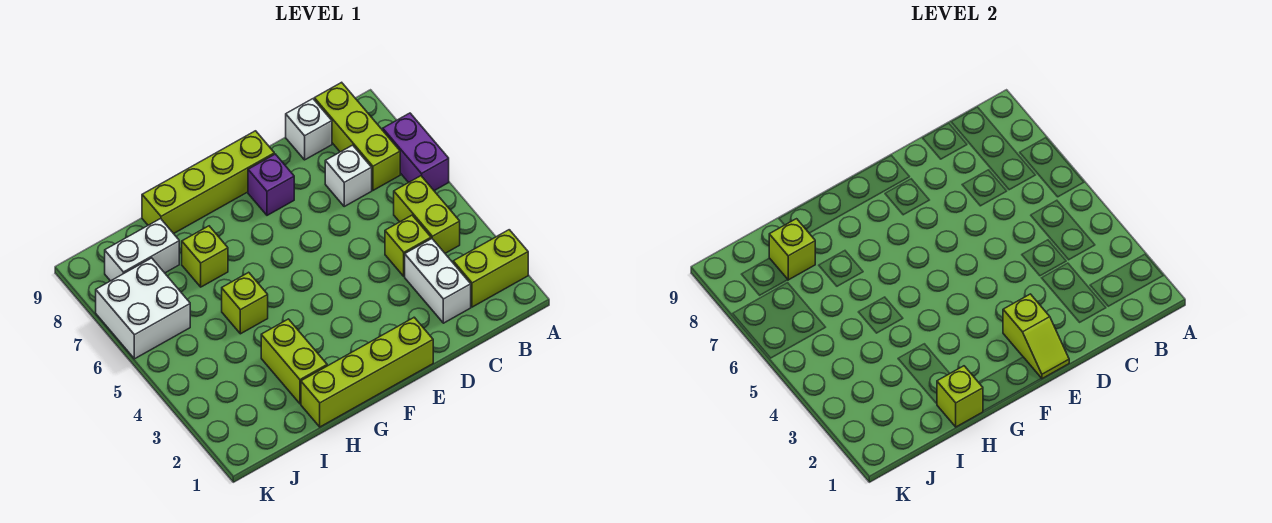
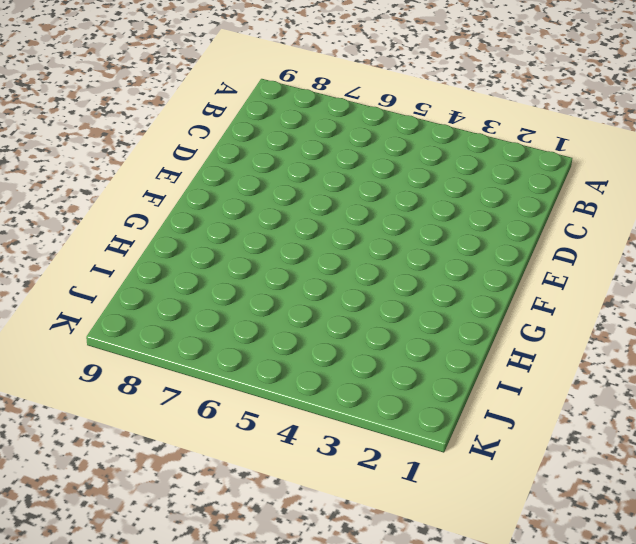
none -> lime brick A2:B2 level 1
none -> purple brick A6:A7 level 1
none -> lime brick B4:B5 level 1

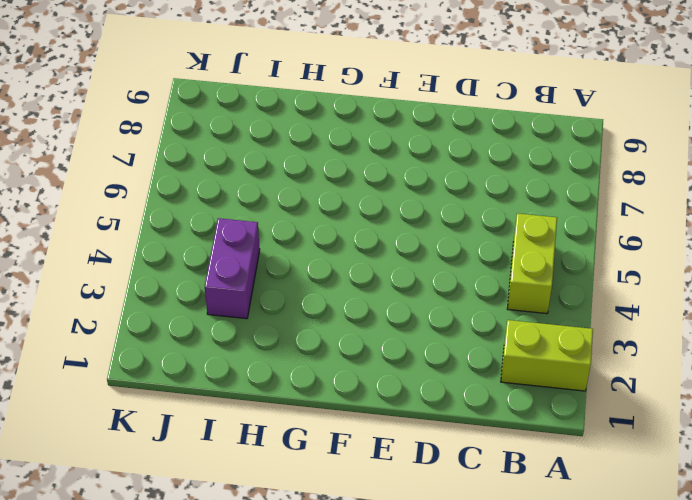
purple brick I3:I4 level 1 -> purple brick A6:A7 level 1
none -> lime brick B7:B9 level 1
none -> white brick C2:C3 level 1
none -> lime brick C4 level 1

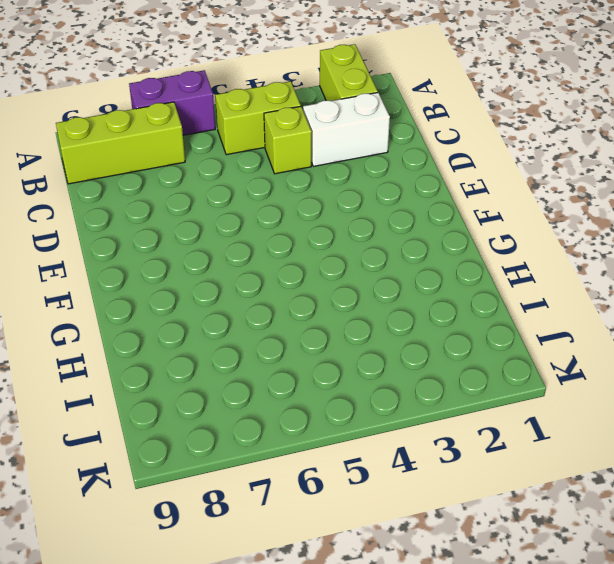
none -> white brick C7 level 1
none -> white brick C9 level 1
none -> lime brick E1:H1 level 1

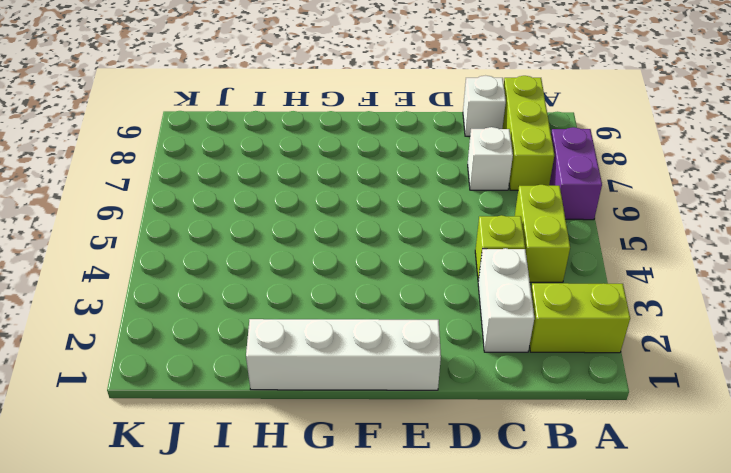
white brick E1:H1 level 1 -> lime brick E1:H1 level 1
none -> purple brick E8 level 1
none -> lime brick E9:H9 level 1
none -> lime brick H2:H3 level 1

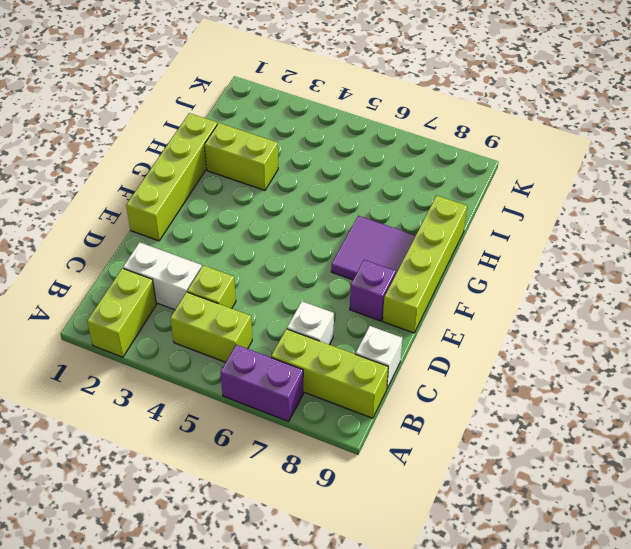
purple tile F7:G8 level 1 -> none
none -> lime brick H5 level 1
none -> lime brick H7 level 1
none -> white brick I8:J8 level 1

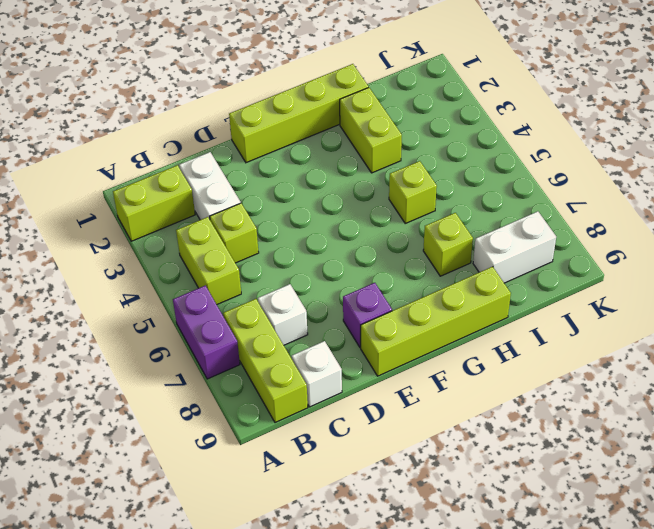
none -> white brick J6:K7 level 1
none -> lime slope E1:E2 level 2 top 2
none -> lime brick H1 level 2

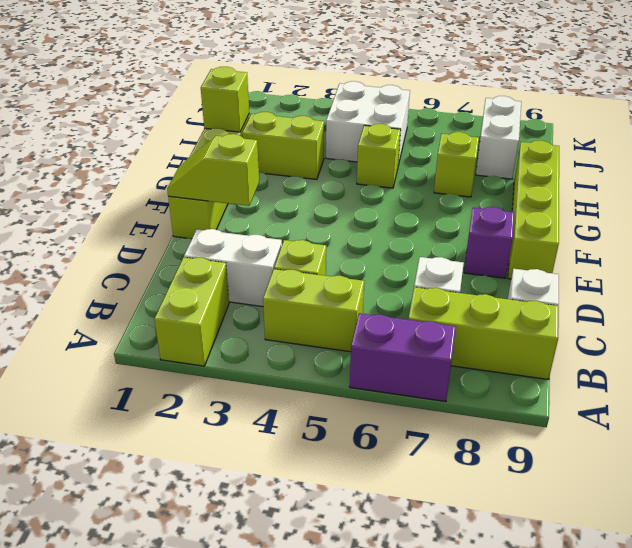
white brick I4:J5 level 1 -> white brick J6:K7 level 1
none -> lime brick I8 level 2

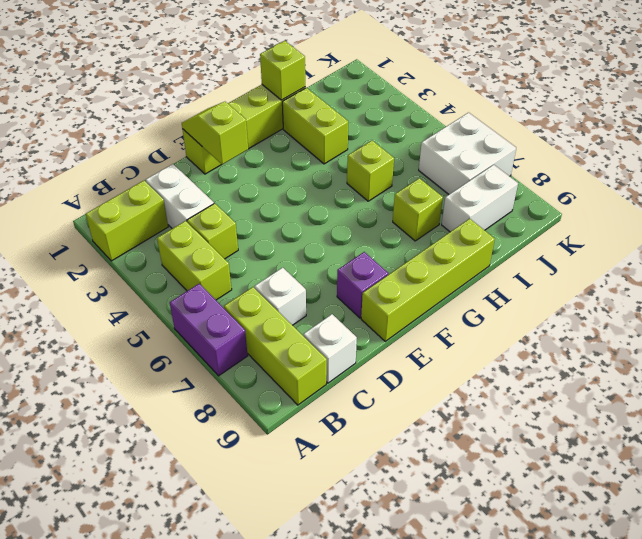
none -> lime brick I8 level 2

